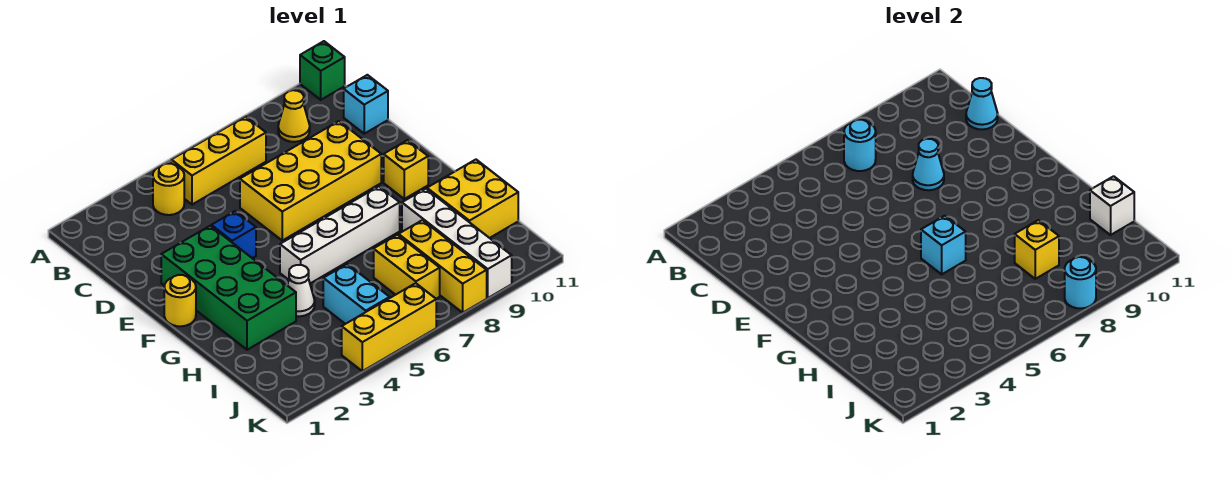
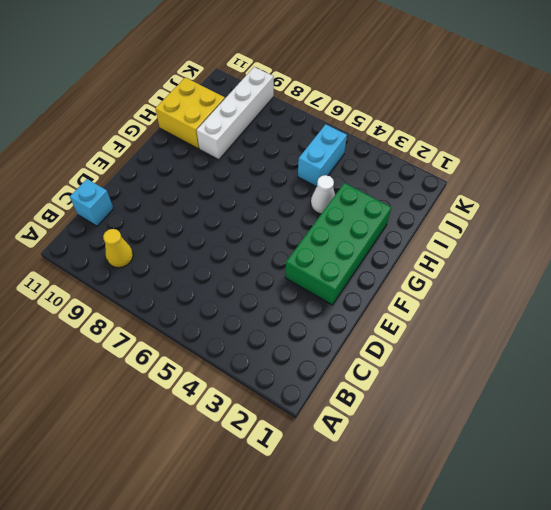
none -> green brick A11 level 1
none -> yellow round brick B4 level 1
none -> yellow brick B5:B7 level 1

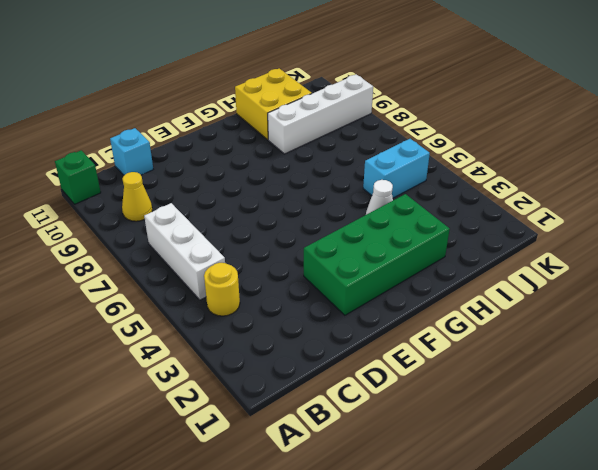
white brick B5:B7 level 1 -> yellow brick B5:B7 level 1
none -> yellow brick D6:E9 level 1
none -> blue brick E4 level 1
none -> yellow round brick F1 level 1

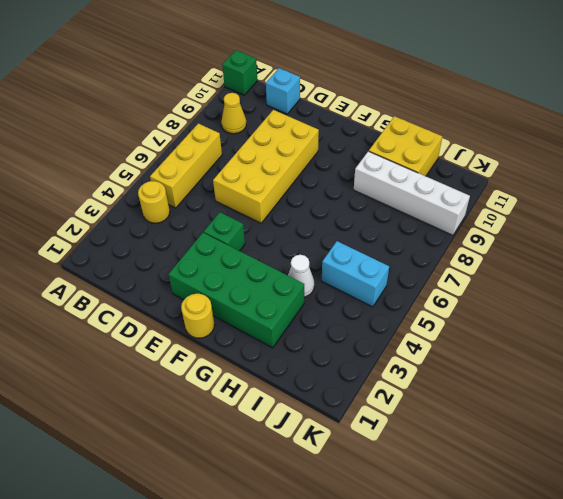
green brick E4 level 1 -> blue brick E4 level 1
none -> yellow brick F10 level 1
none -> white brick G5:G8 level 1
none -> yellow brick I7:J7 level 1

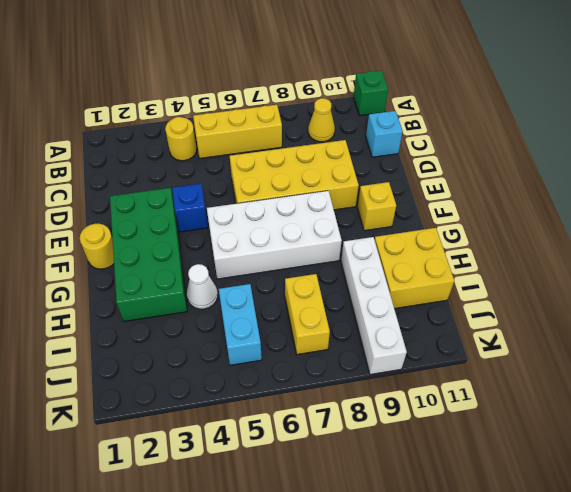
white brick F5:G8 level 1 -> white brick G5:G8 level 1
none -> yellow brick I8:K8 level 1
none -> yellow brick K4:K6 level 1
none -> cyan round brick B7 level 2

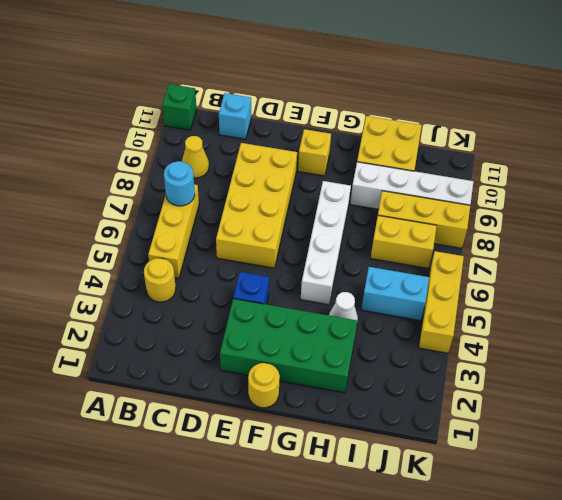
none -> cyan cone C11 level 2
none -> cyan cone D8 level 2
none -> cyan brick G6 level 2

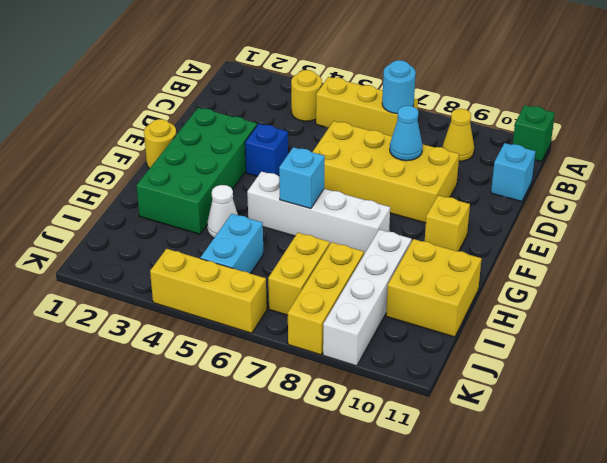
none -> cyan cone C11 level 2
none -> yellow brick I8 level 2
none -> white brick I11 level 2

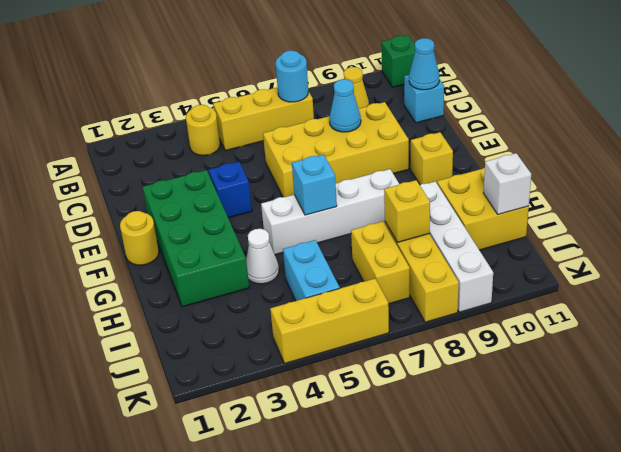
none -> cyan round brick K8 level 2

